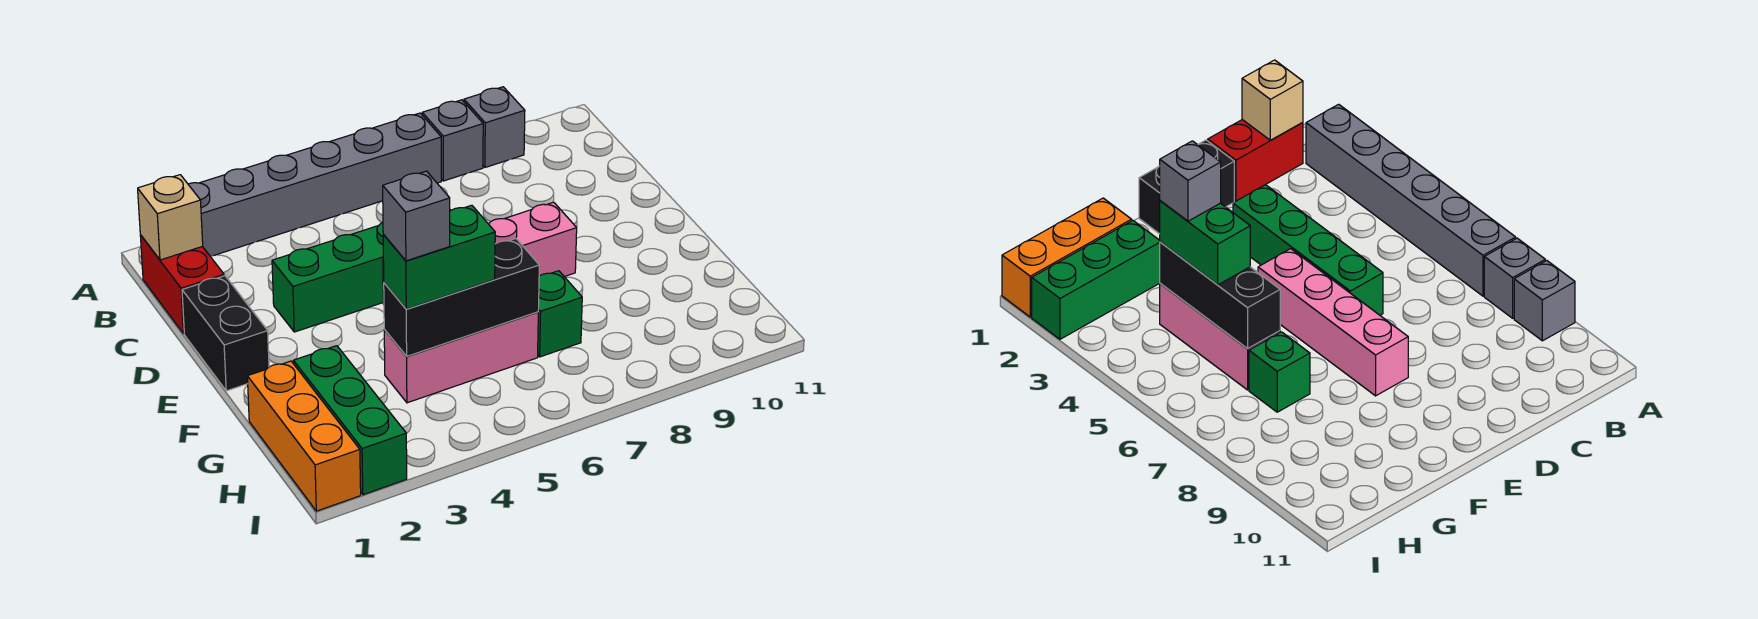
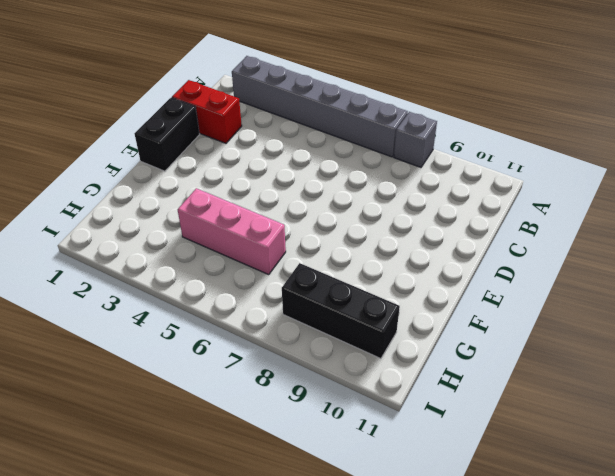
red brick C1:C2 level 1 -> red brick B1:C1 level 1
black brick H8:H10 level 1 -> black brick G4:G6 level 2
none -> grey brick A9 level 1
none -> green brick D3:D6 level 1
none -> pink brick E5:E8 level 1

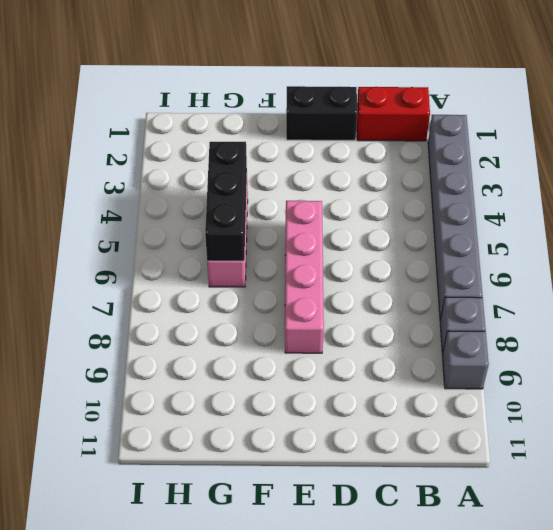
none -> green brick D3:D6 level 1
none -> orange brick G1:I1 level 1
none -> green brick G2:I2 level 1

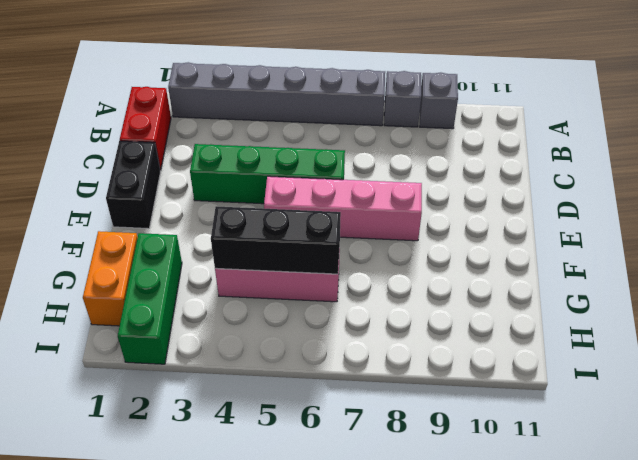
orange brick G1:H1 level 1 -> orange brick G1:I1 level 1
none -> green brick G7 level 1
none -> tan brick B1 level 2
none -> green brick G4:G5 level 3

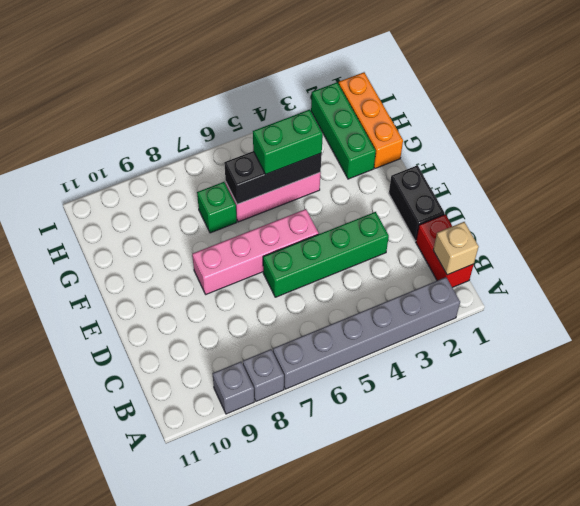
none -> grey brick G4 level 4

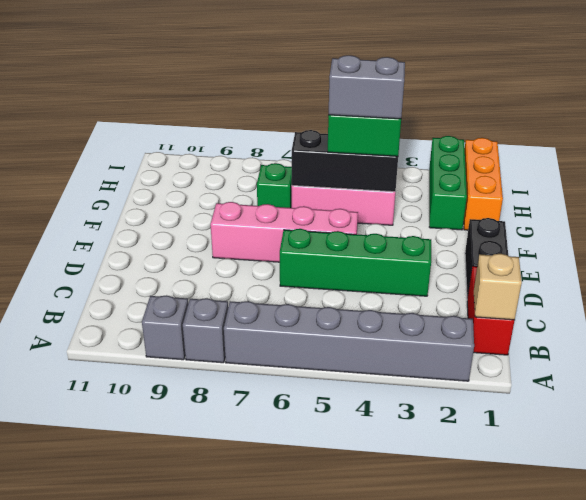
grey brick G4:G5 level 4 -> grey brick G4 level 4

